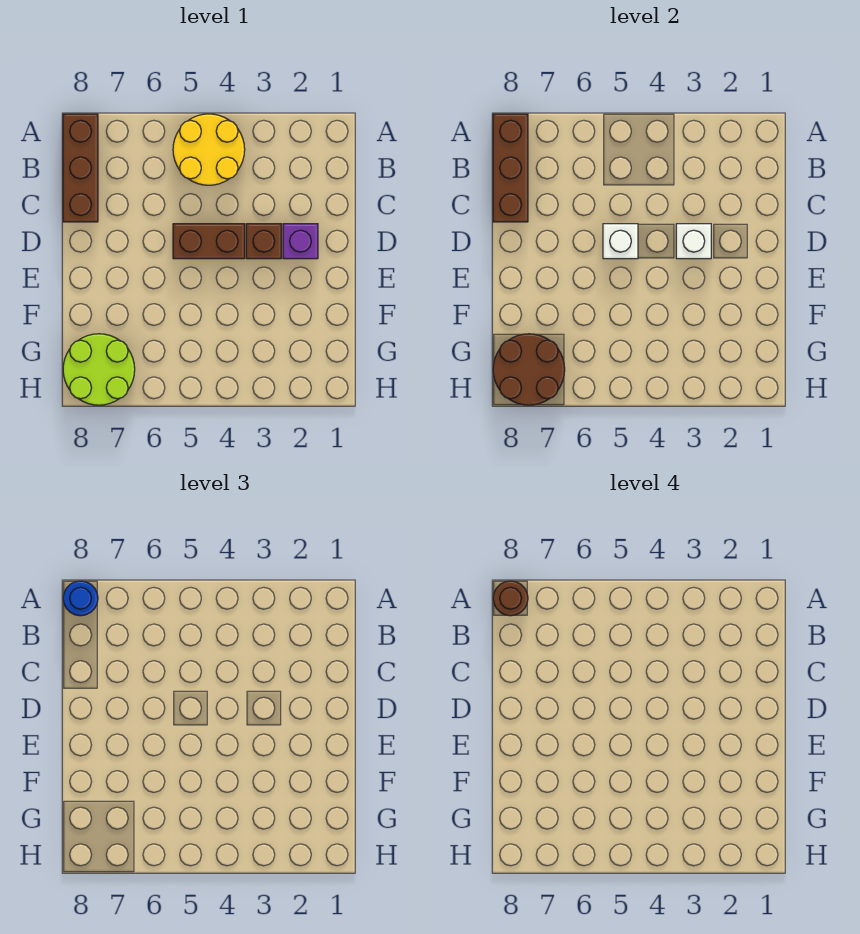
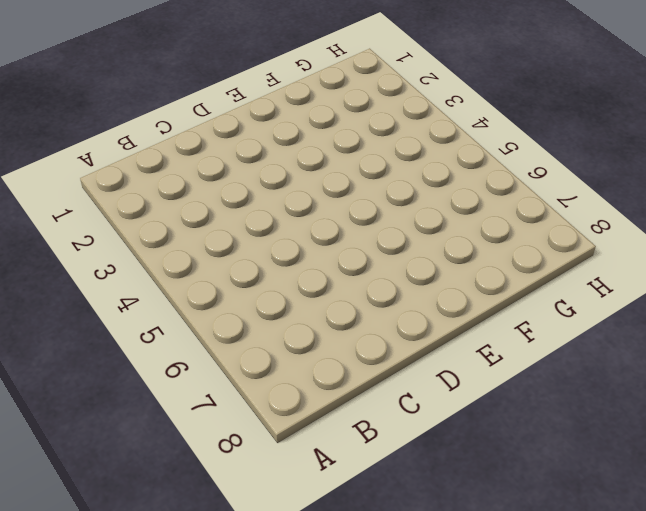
none -> yellow round brick A4:B5 level 1
none -> brown brick A8:C8 level 1
none -> purple brick D2 level 1

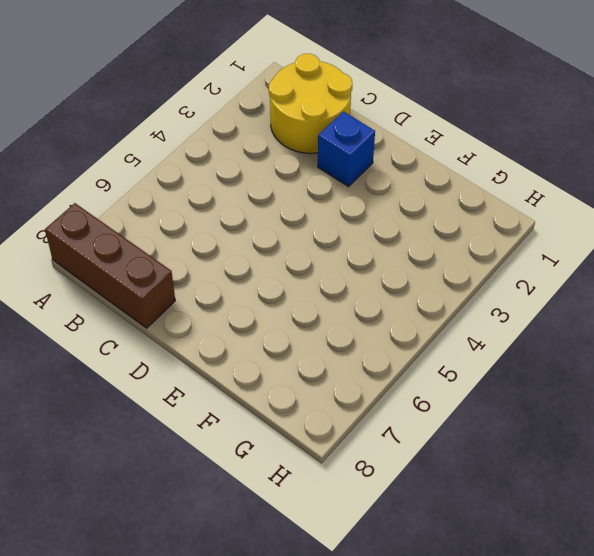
yellow round brick B1:C2 level 1 -> yellow round brick A4:B5 level 1
blue brick D2 level 1 -> purple brick D2 level 1
none -> brown brick D3 level 1
none -> brown brick D4:D5 level 1
none -> lime round brick G7:H8 level 1

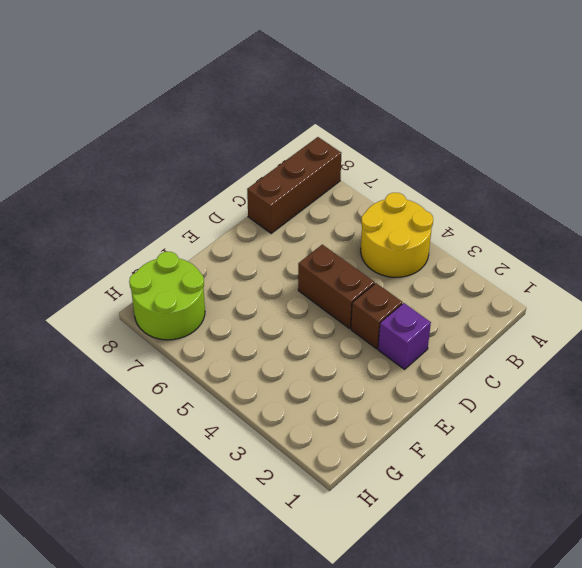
none -> brown brick A8:C8 level 2
none -> white brick D3 level 2
none -> white brick D5 level 2

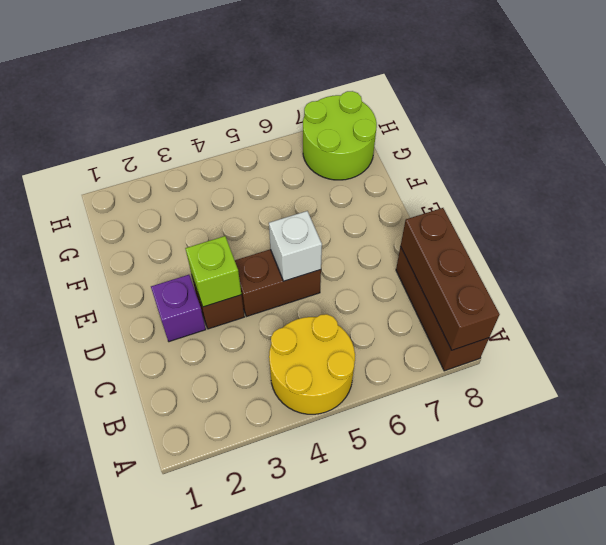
lime brick D3 level 2 -> white brick D3 level 2
none -> brown round brick G7:H8 level 2
none -> blue round brick A8 level 3
none -> brown round brick A8 level 4

